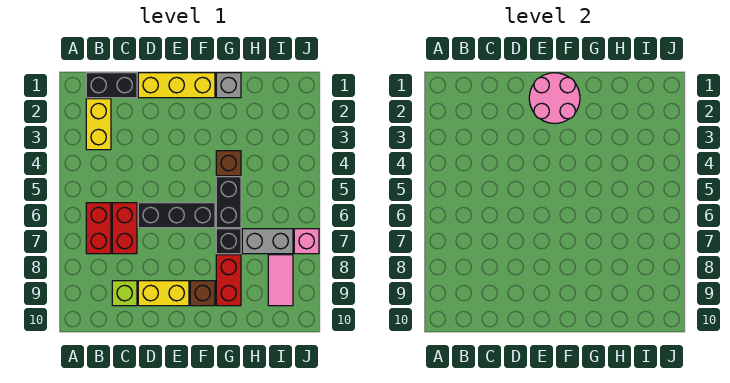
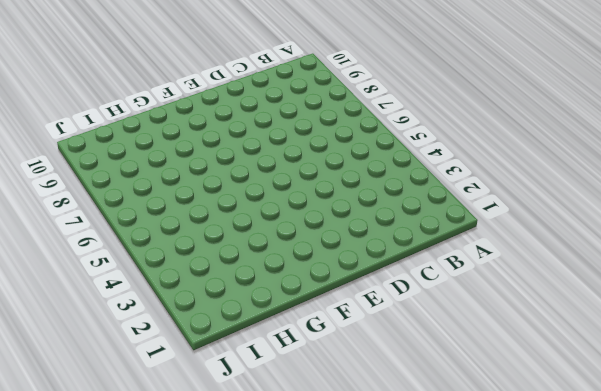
none -> black brick B1:C1 level 1
none -> yellow brick B2:B3 level 1
none -> red brick B6:B7 level 1

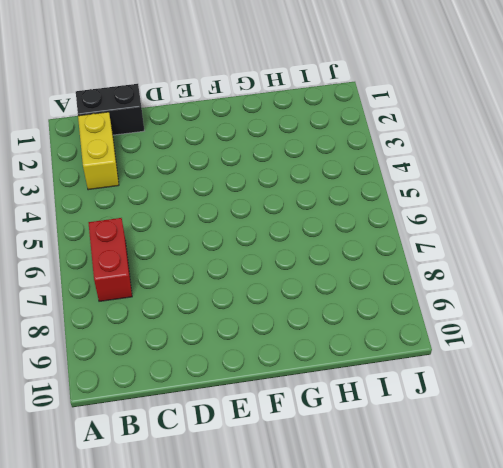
none -> red brick C6:C7 level 1
none -> lime brick C9 level 1
none -> yellow brick D1:F1 level 1

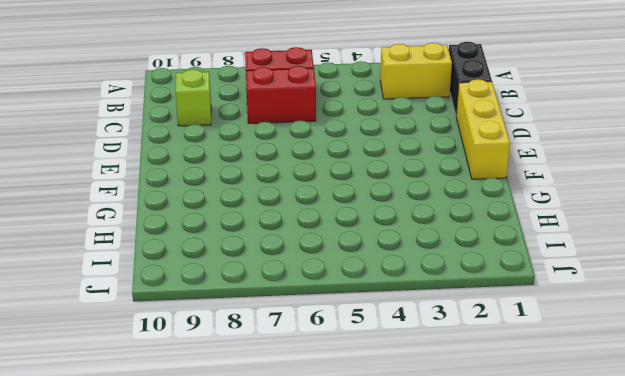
none -> black brick D6:F6 level 1
none -> yellow brick D9:E9 level 1
none -> brown brick F9 level 1

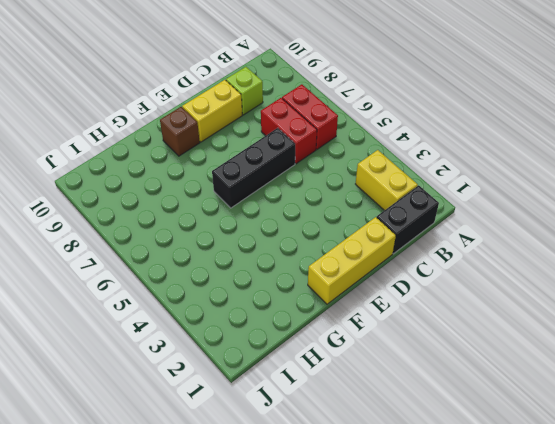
none -> grey brick G1 level 1
none -> brown brick G4 level 1
none -> black brick G5:G6 level 1

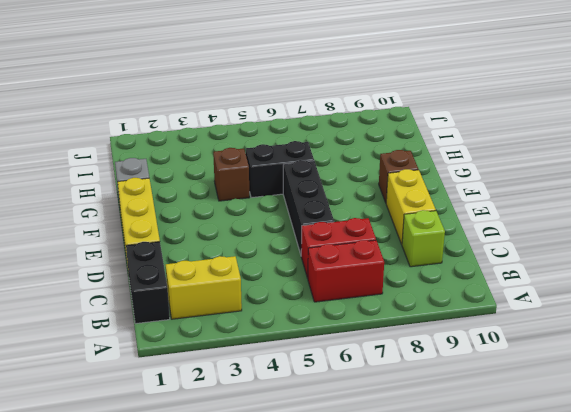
none -> black brick G7 level 1
none -> red brick G8:G9 level 1
none -> grey brick H7:I7 level 1

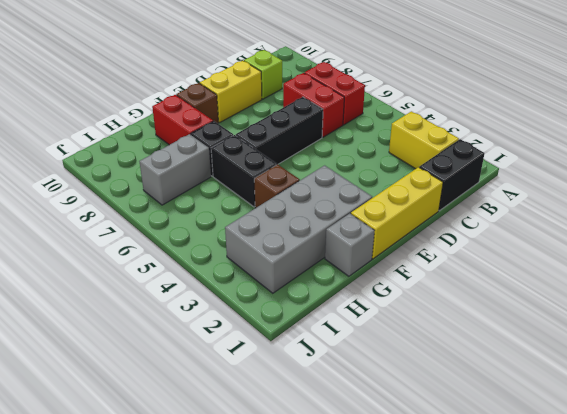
grey brick F2:I3 level 1 -> none
none -> pink tile I8:I9 level 1
none -> pink brick J7 level 1
none -> pink round brick E1:F2 level 2

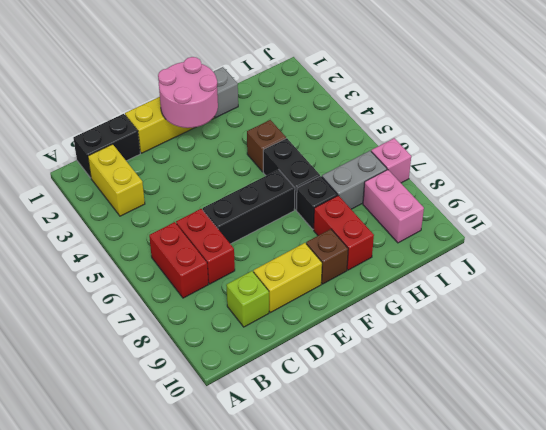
pink brick I8:I9 level 1 -> pink tile I8:I9 level 1

